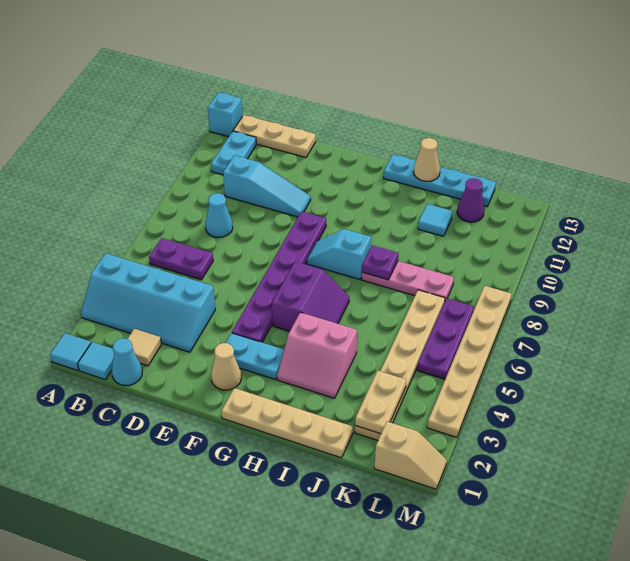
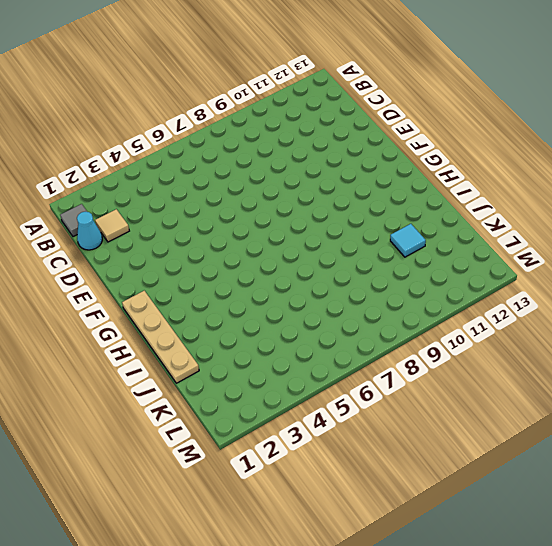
grey tile B1 level 1 -> cyan tile B1 level 1
none -> cyan tile A1 level 1
none -> cyan slope A3:D4 level 1 top 4
none -> cyan brick A13 level 1

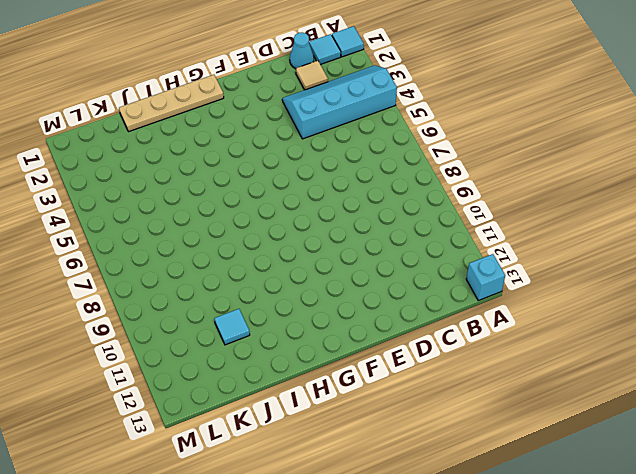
none -> purple plate B6:C6 level 1
none -> cyan plate B11:B12 level 1
none -> tan plate B13:D13 level 1

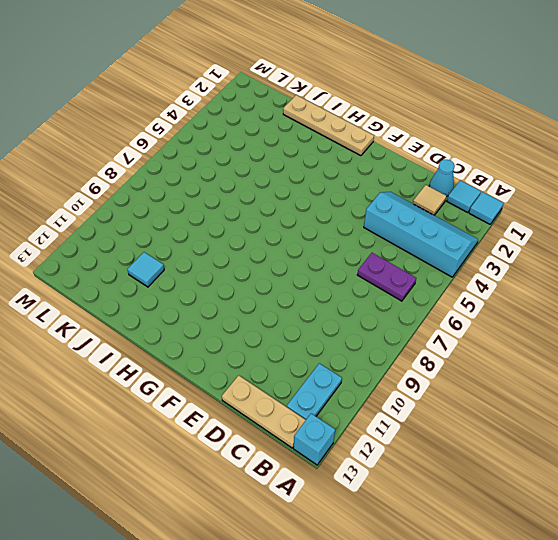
none -> cyan cone C8 level 1
none -> cyan slope C10:E10 level 1 top C
none -> tan cone F2 level 1

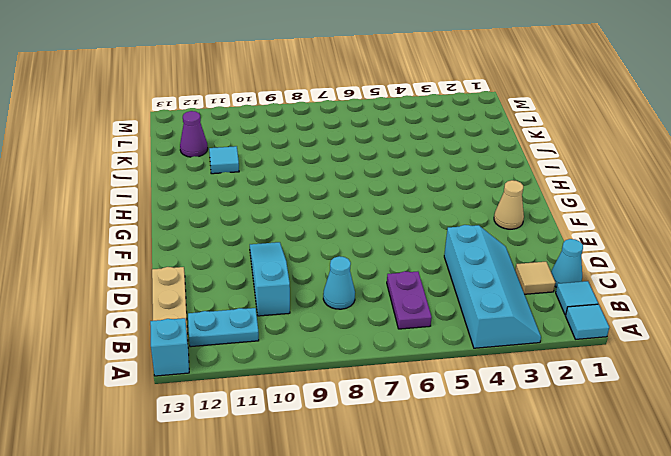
none -> cyan plate F3:G3 level 1
none -> purple plate F4:F9 level 1
none -> tan plate G1:J1 level 1

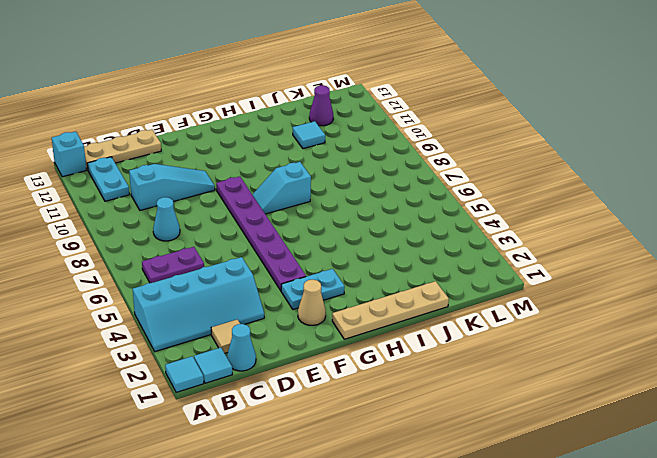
none -> purple slope G5:H6 level 1 top G
none -> pink slope H3:I4 level 1 top 4
none -> cyan plate H13:K13 level 1

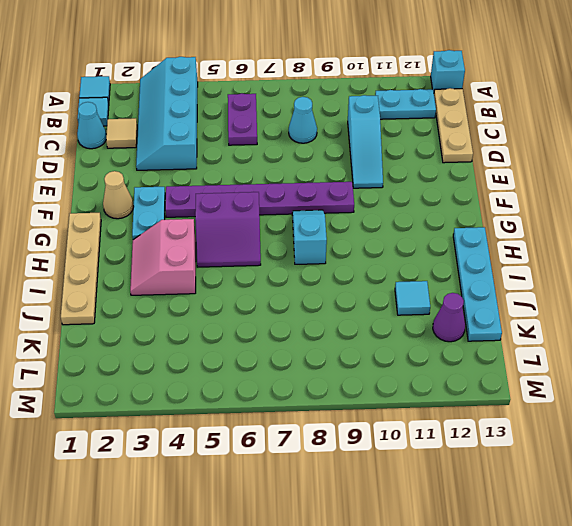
none -> pink plate I8:K8 level 1
none -> tan plate K2:K7 level 1
none -> tan slope L1:M1 level 1 top L

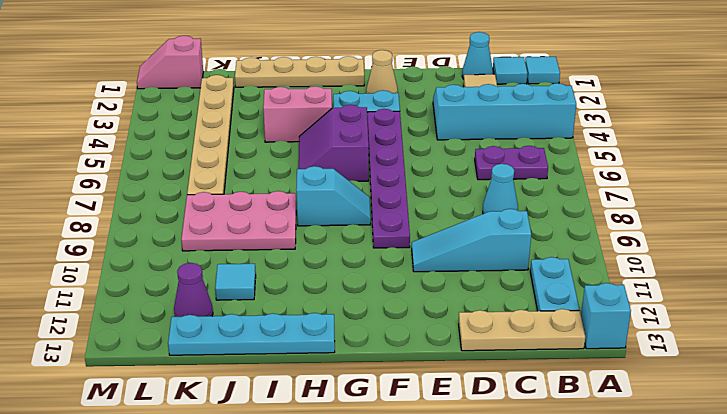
pink plate I8:K9 level 1 -> pink plate I8:K8 level 1
pink slope L1:M1 level 1 top L -> tan slope L1:M1 level 1 top L
none -> purple plate L5:L7 level 1
none -> tan plate M3:M8 level 1
none -> purple plate I8 level 2

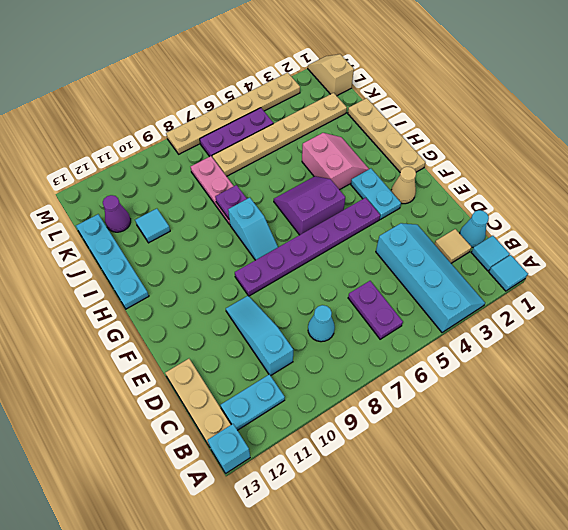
none -> tan cone I13 level 2
none -> tan plate K2:K3 level 2

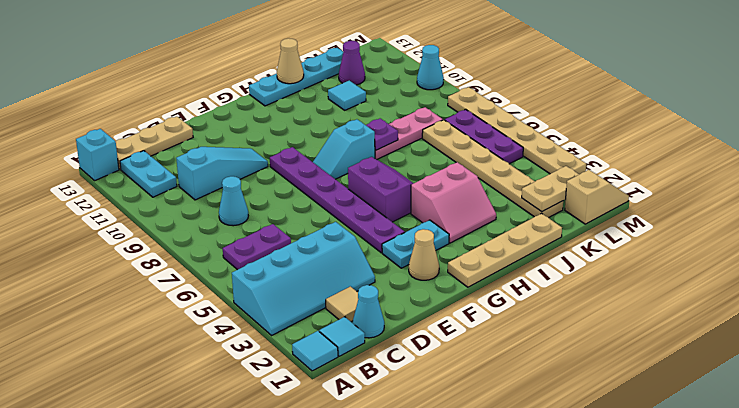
tan plate K2:L2 level 2 -> tan plate K2:K3 level 2
cyan cone M10 level 1 -> none

